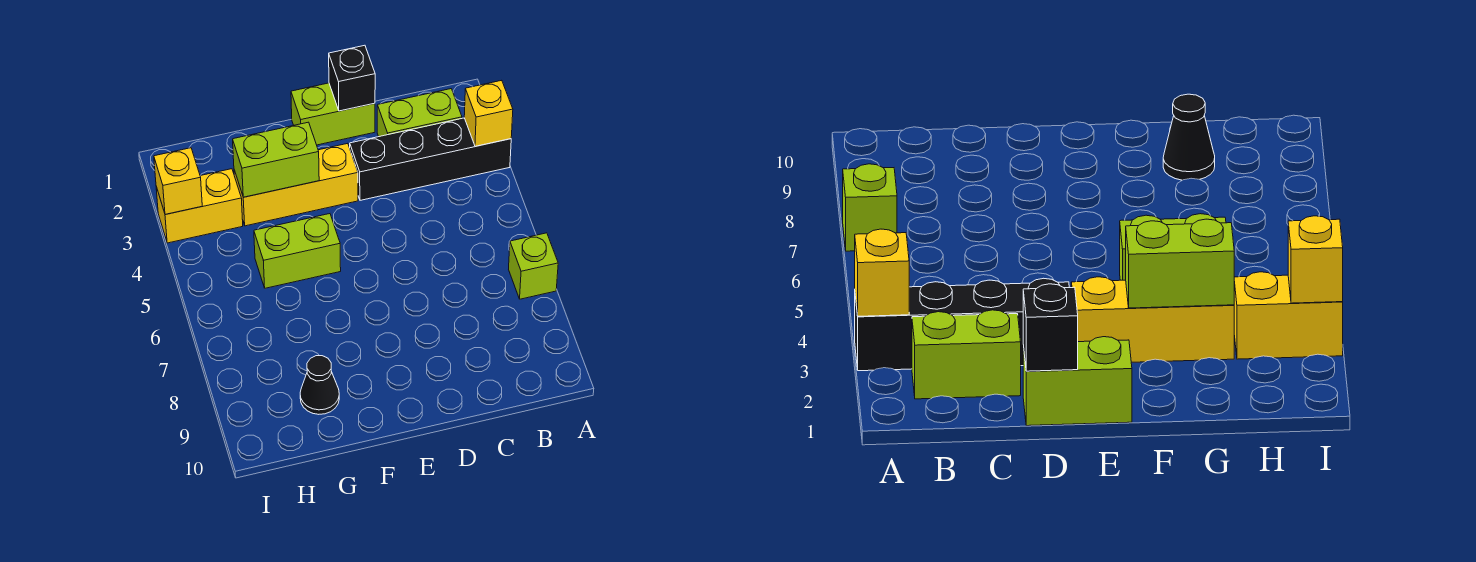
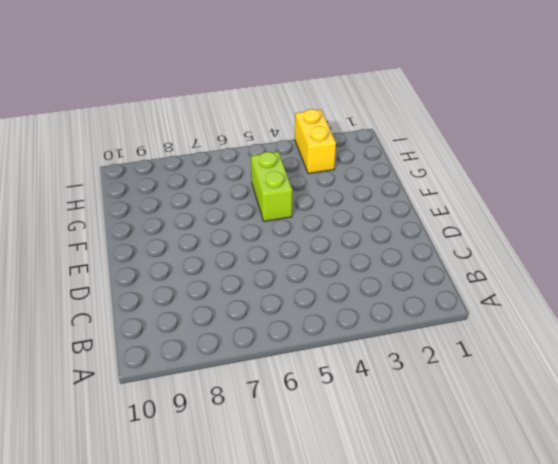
none -> black brick A3:D3 level 1
none -> lime brick A7 level 1
none -> lime brick B2:C2 level 1

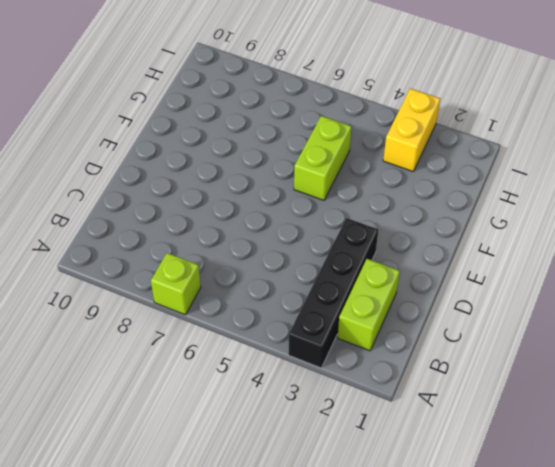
none -> lime brick D1:E1 level 1
none -> yellow brick E3:G3 level 1
none -> black cone G9 level 1

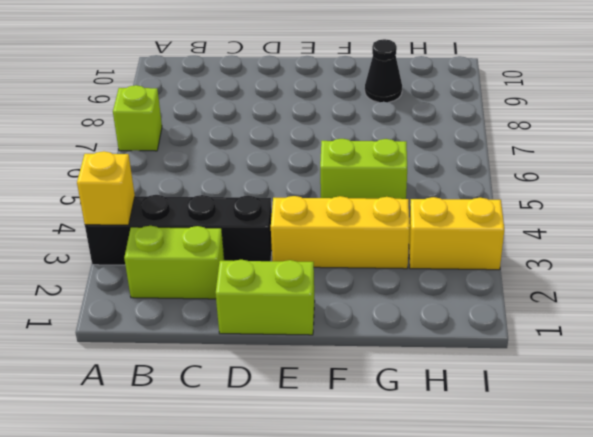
none -> black brick D1 level 2
none -> lime brick F3:G3 level 2
none -> yellow brick I3 level 2

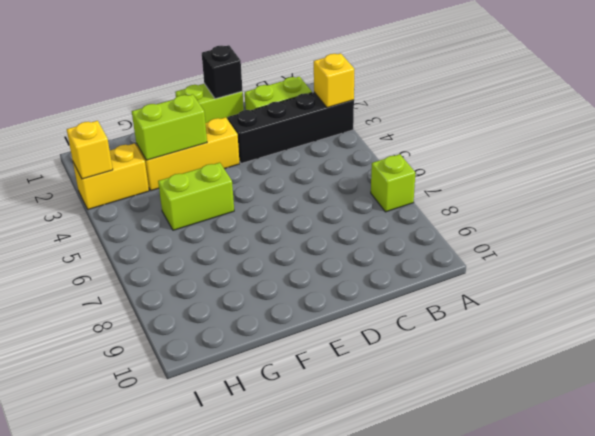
none -> black cone G9 level 1

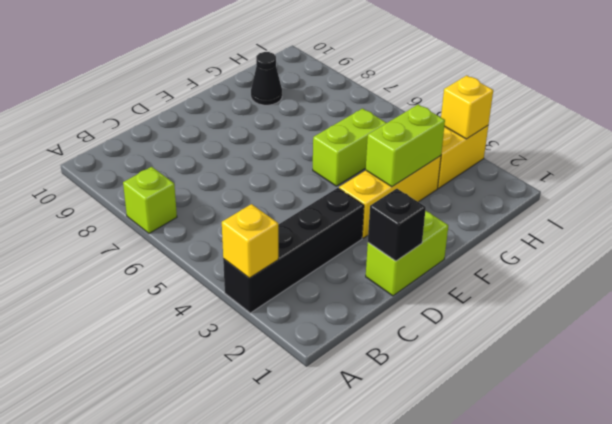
none -> lime brick B2:C2 level 1

